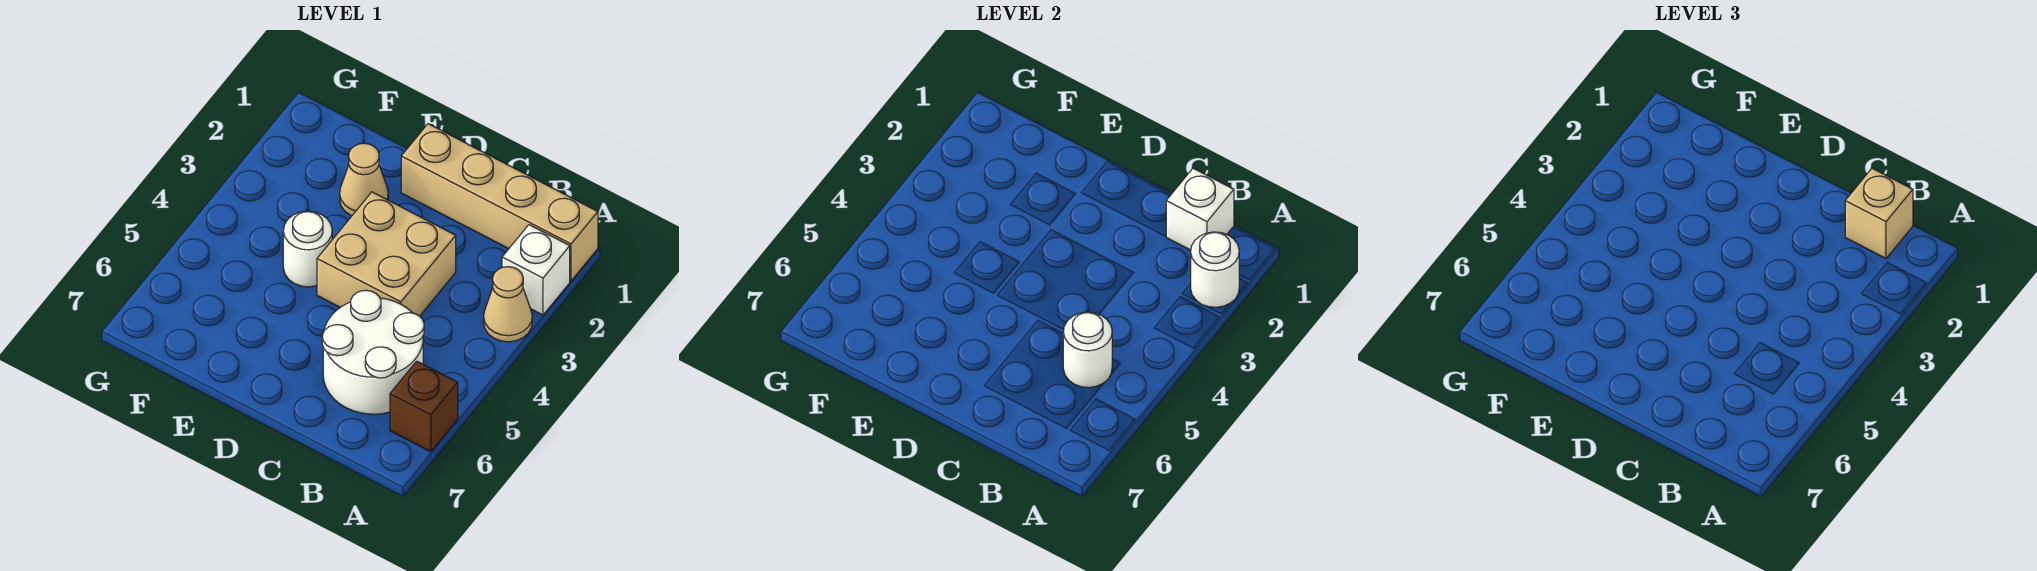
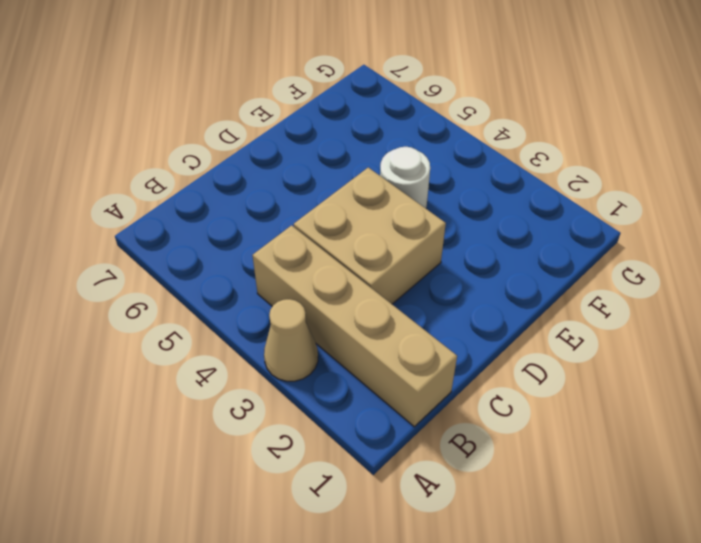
tan brick B1:B4 level 1 -> tan brick A1:D1 level 1
none -> white brick A2 level 1
none -> brown brick A6 level 1
none -> white round brick B5:C6 level 1

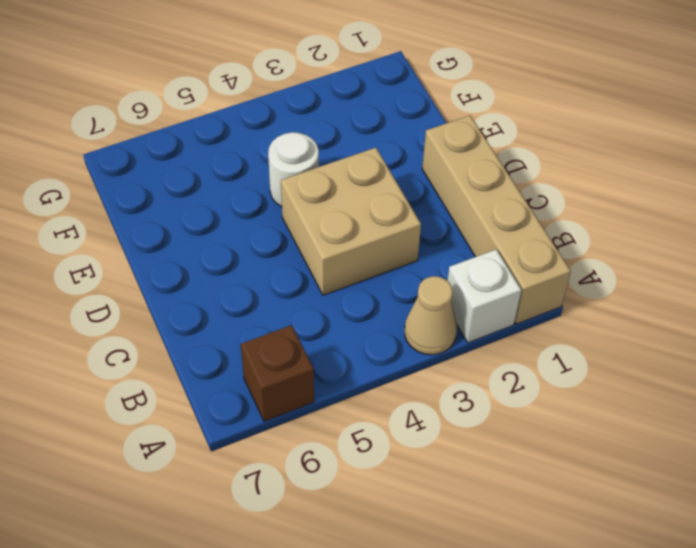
none -> white round brick B5:C6 level 1
none -> tan cone E2 level 1
none -> white round brick A2 level 2

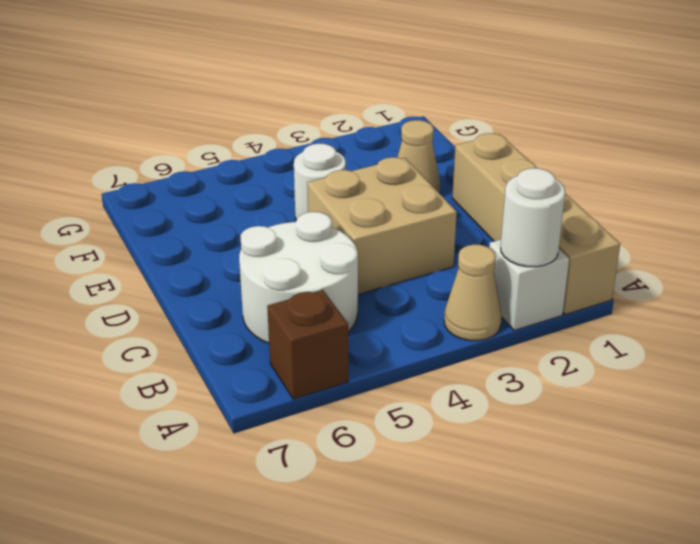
none -> white brick B1 level 2
none -> white round brick B5 level 2
none -> tan brick B1 level 3

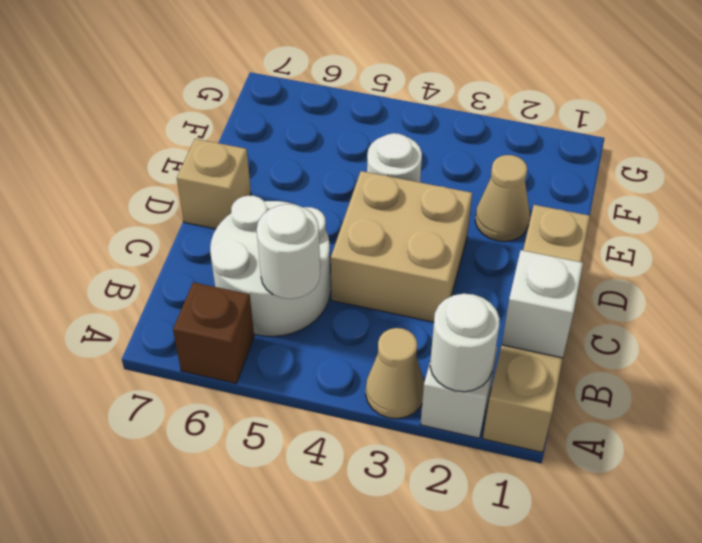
tan brick D7 level 1 -> tan brick B1 level 3

